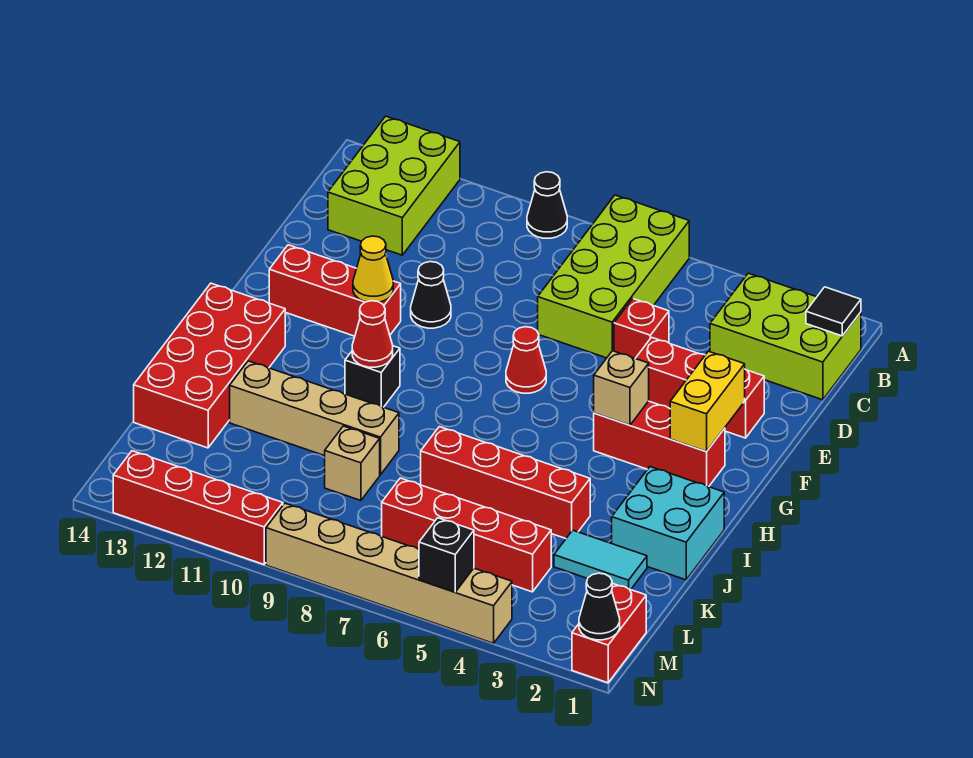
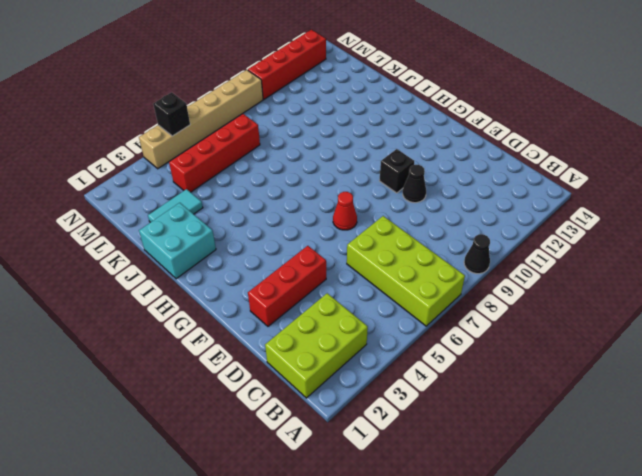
black brick F10 level 1 -> black brick H10 level 1
none -> lime brick A12:C13 level 1
none -> red brick D5 level 1
none -> red brick F11:F13 level 1

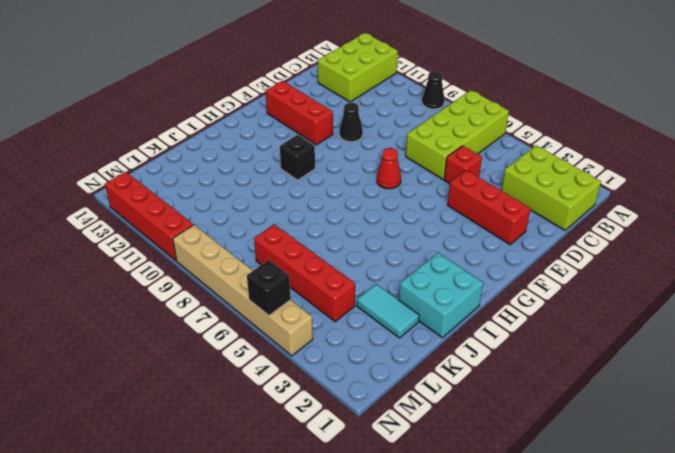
none -> red brick G2:G4 level 1
none -> red brick H13:K14 level 1
none -> red brick J4:J7 level 1

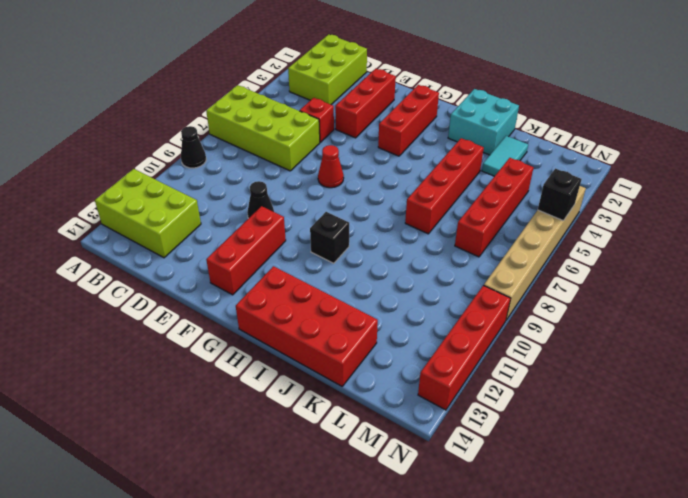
none -> tan brick J9:J12 level 1
none -> tan brick K9 level 1
none -> red brick M1:N1 level 1

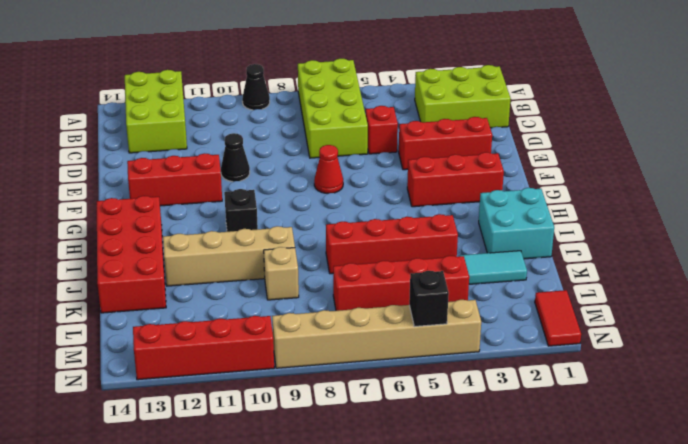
red tile M1:N1 level 1 -> red brick M1:N1 level 1
none -> black tile B1 level 2
none -> yellow brick F2:G2 level 2
none -> yellow cone F11 level 2

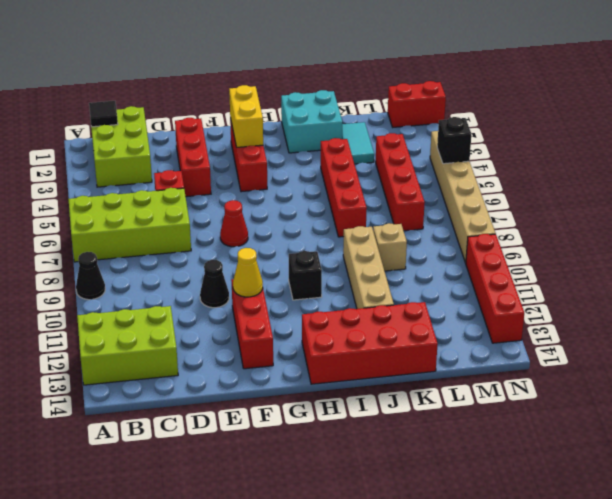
yellow brick G2:G3 level 2 -> yellow brick F2:G2 level 2
none -> tan brick G4 level 2
none -> red cone H10 level 2
none -> black cone N1 level 2

